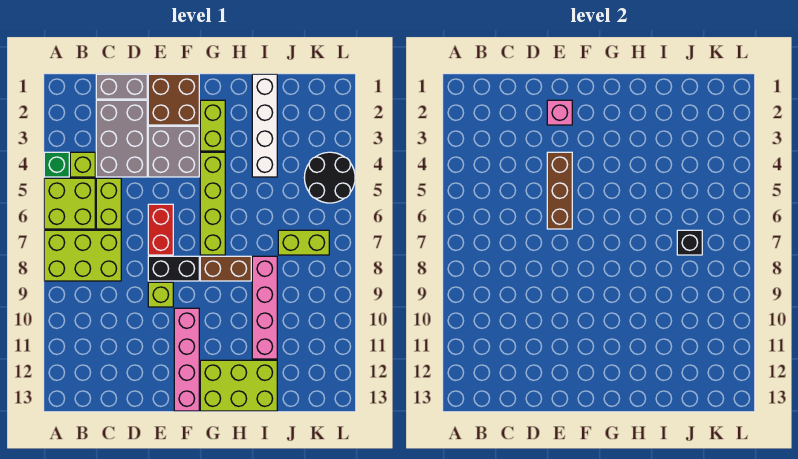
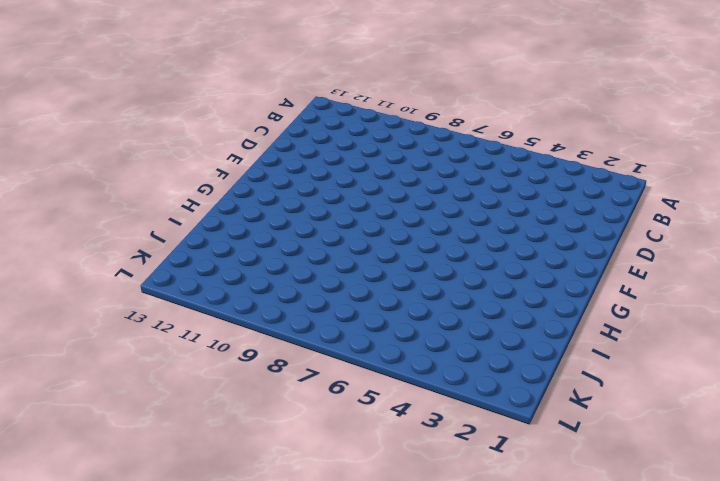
none -> green brick A4 level 1
none -> lime brick A5:B6 level 1
none -> lime brick A7:C8 level 1

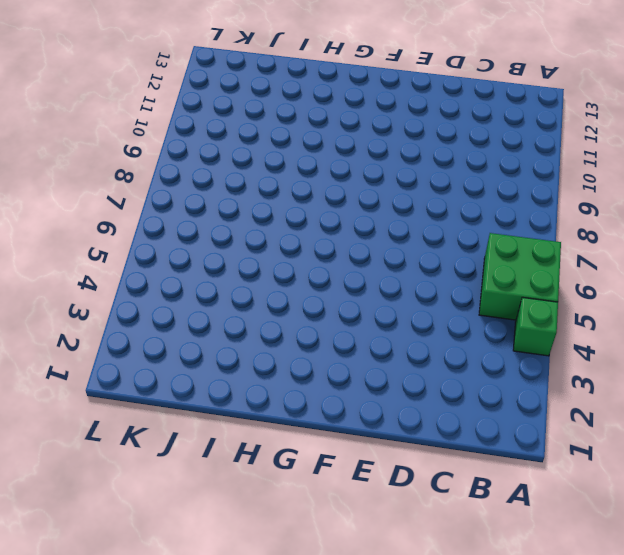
green brick A5:B6 level 1 -> lime brick A5:B6 level 1
none -> lime brick A7:C8 level 1
none -> lime brick B4 level 1
none -> grey brick C1:D1 level 1

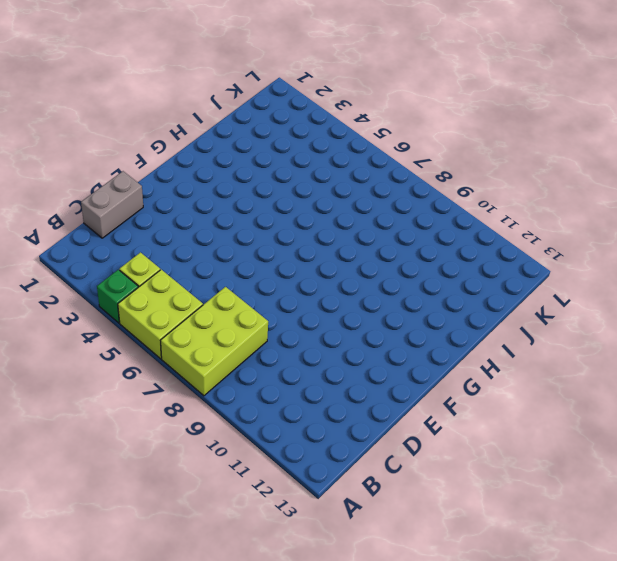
none -> grey brick C2:D4 level 1
none -> lime brick C5:C6 level 1
none -> brown brick E1:F2 level 1

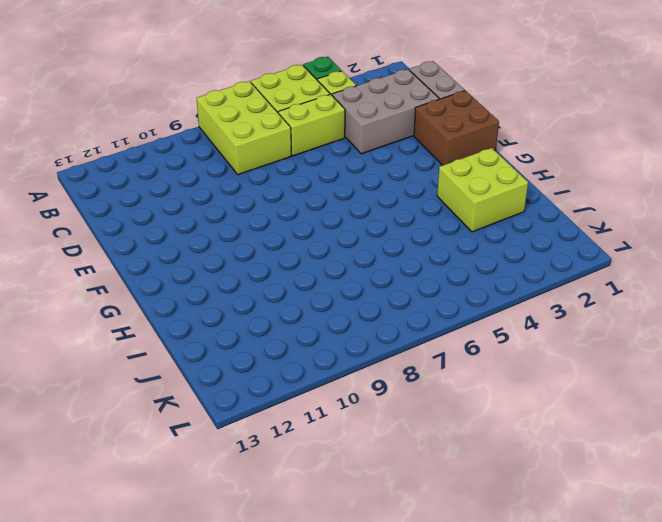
lime brick H2:I3 level 1 -> white brick I1:I4 level 1
none -> grey brick E3:F4 level 1
none -> red brick E6:E7 level 1
none -> black brick E8:F8 level 1

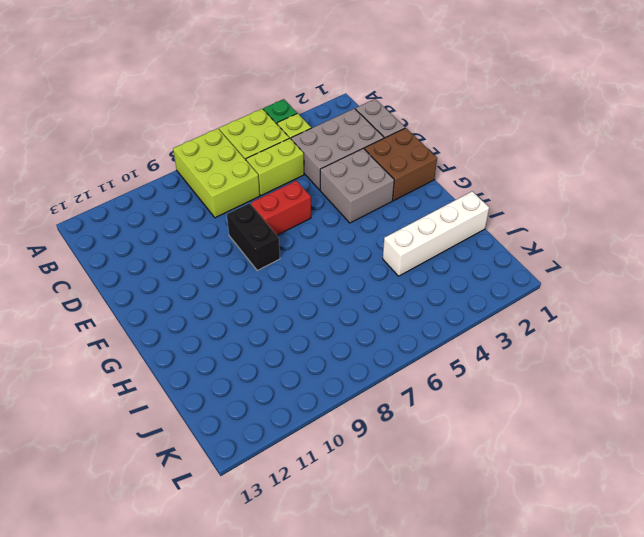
none -> lime brick E9 level 1
none -> pink brick F10:F13 level 1
none -> lime brick G2:G3 level 1

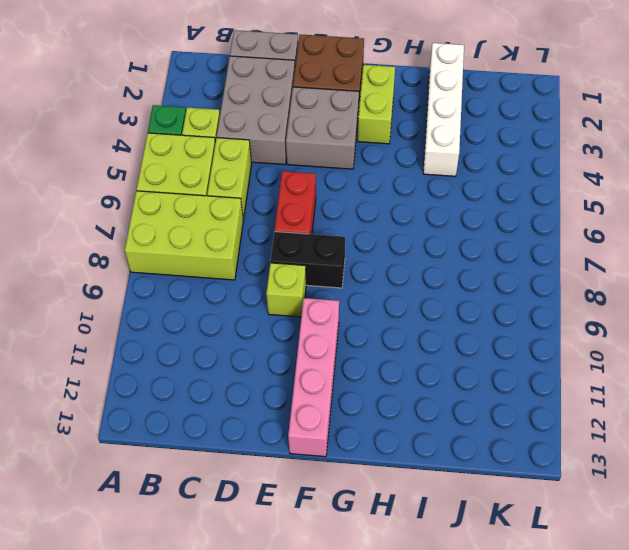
none -> lime brick G4:G7 level 1
none -> brown brick G8:H8 level 1
none -> lime brick G12:I13 level 1

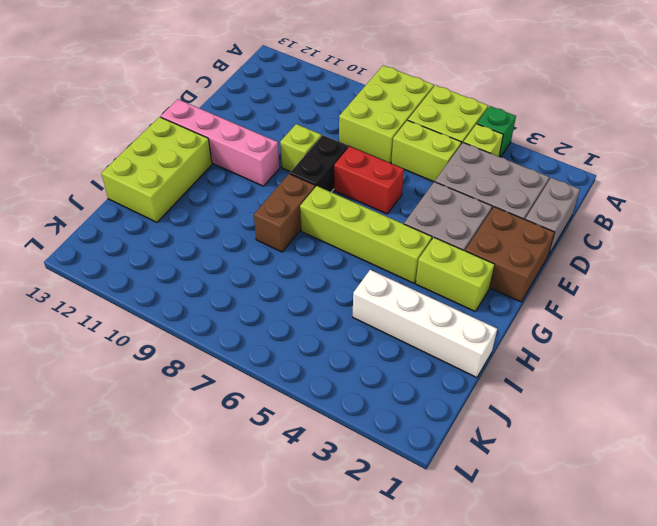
none -> pink brick I8:I11 level 1
none -> lime brick J7:K7 level 1
none -> black round brick K4:L5 level 1

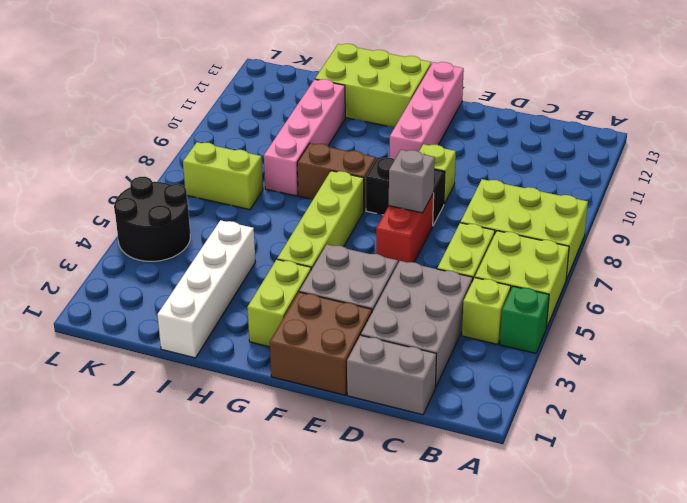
grey brick E7 level 2 -> none
none -> pink brick E2 level 2
none -> brown brick E4:E6 level 2
none -> black brick J7 level 2

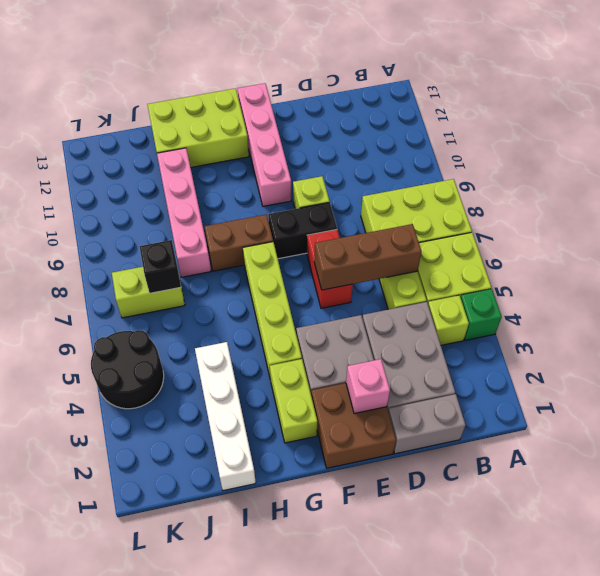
brown brick C6:E6 level 2 -> brown brick E4:E6 level 2

